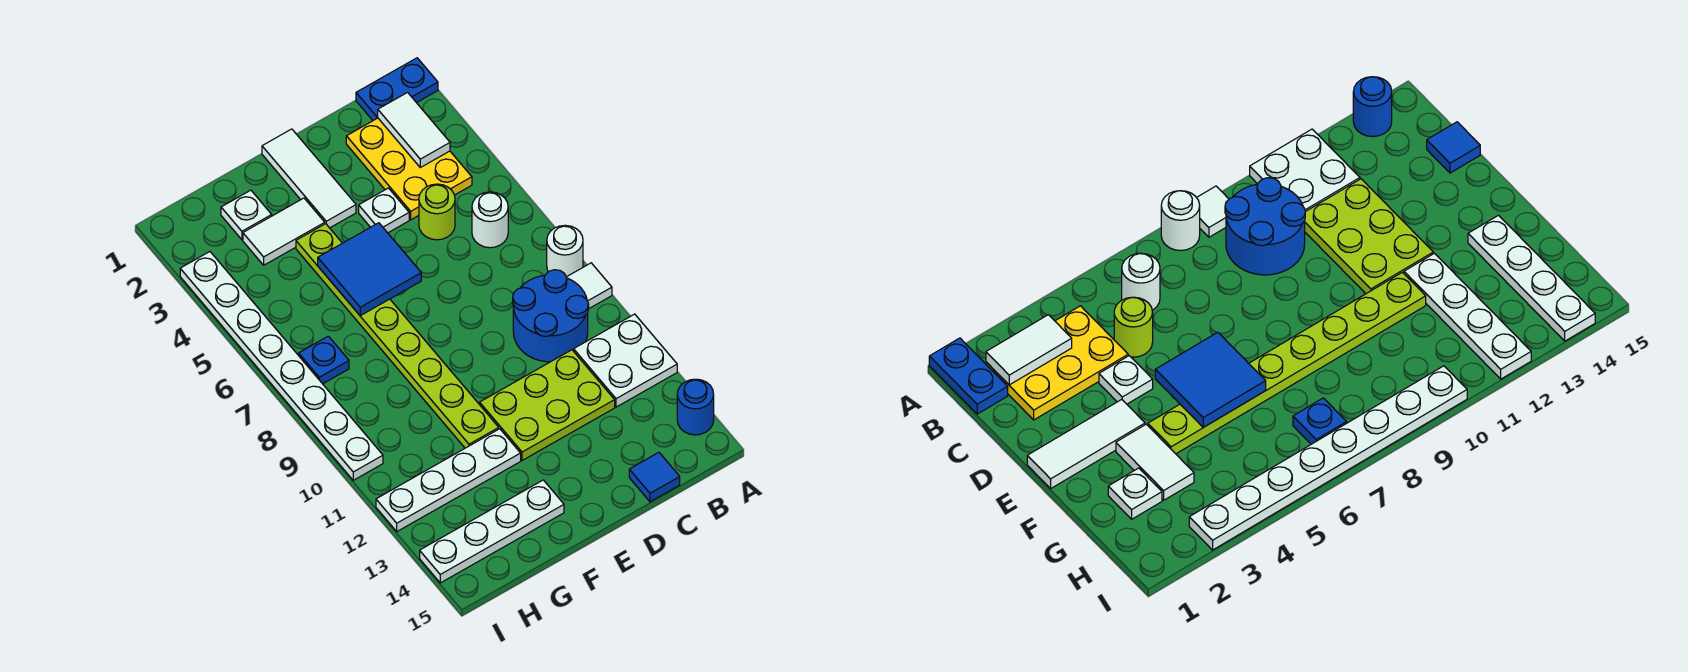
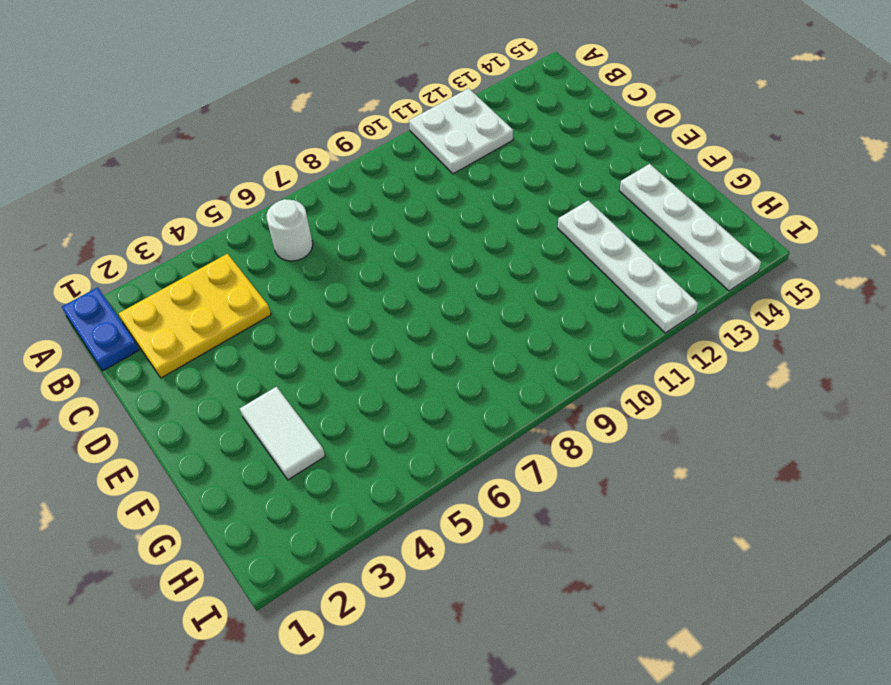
none -> white round brick A8 level 1
none -> white tile A9 level 1
none -> blue round brick A14 level 1

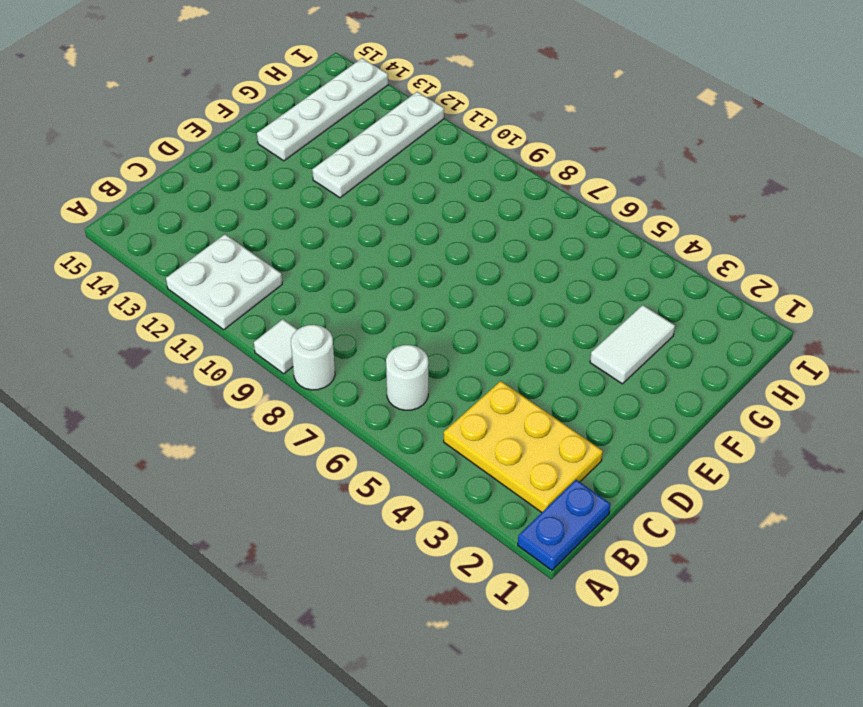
none -> blue round brick A14 level 1
none -> blue round brick B9:C10 level 1
none -> lime round brick C5 level 1

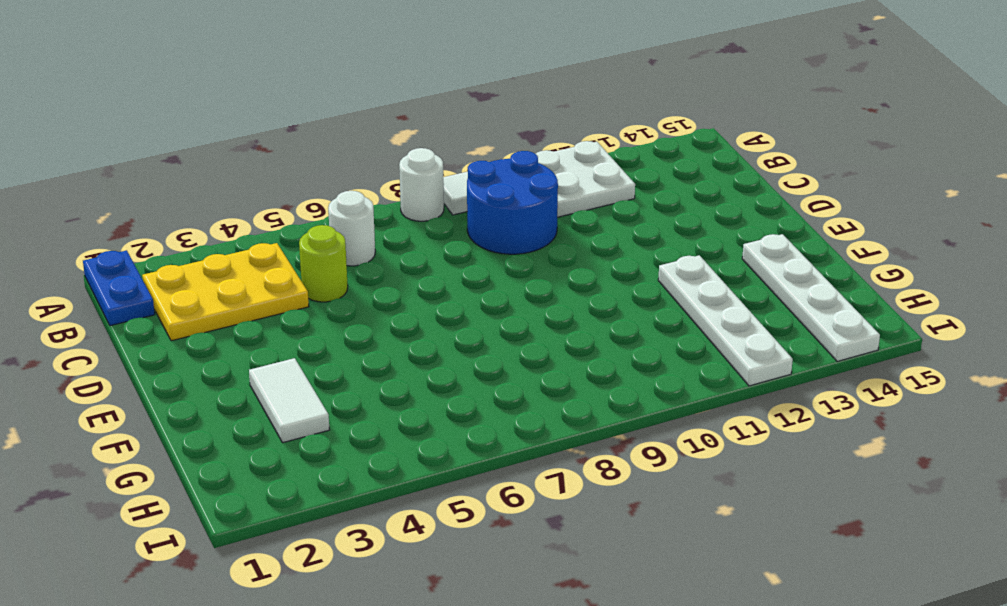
none -> blue round brick A14 level 1
none -> lime plate C11:E12 level 1
none -> blue tile C15 level 1

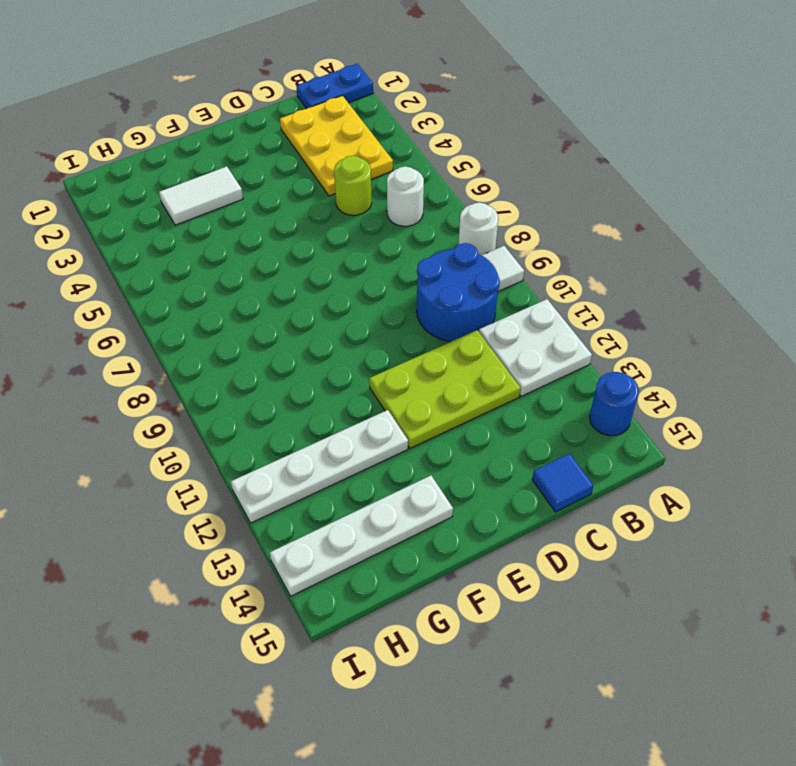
none -> white plate D4 level 1
none -> white tile E1:E3 level 1
none -> lime plate F4:F11 level 1

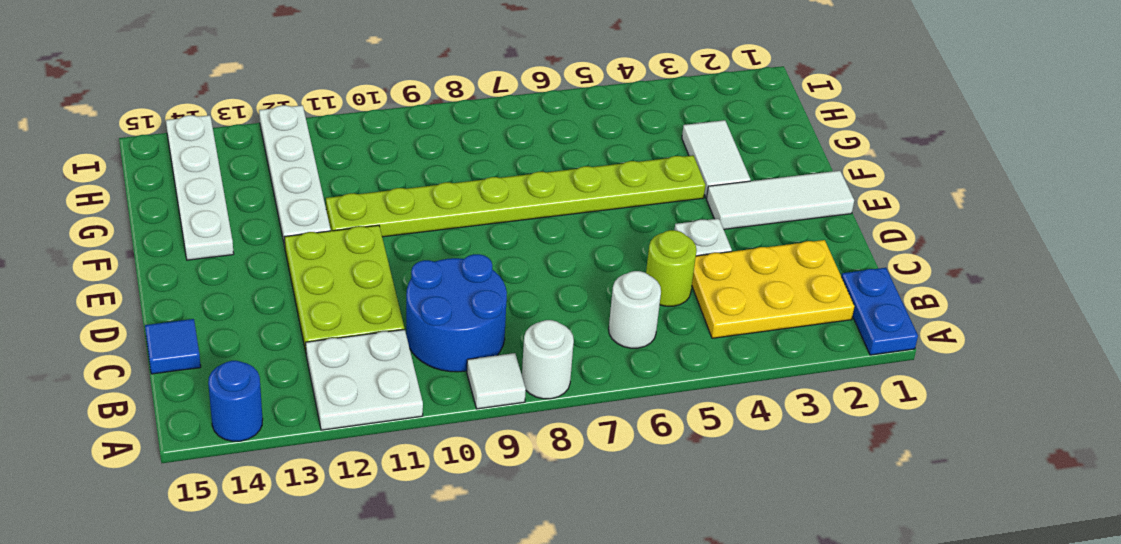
none -> white plate G2 level 1
none -> blue plate H7 level 1
none -> white plate I3:I10 level 1

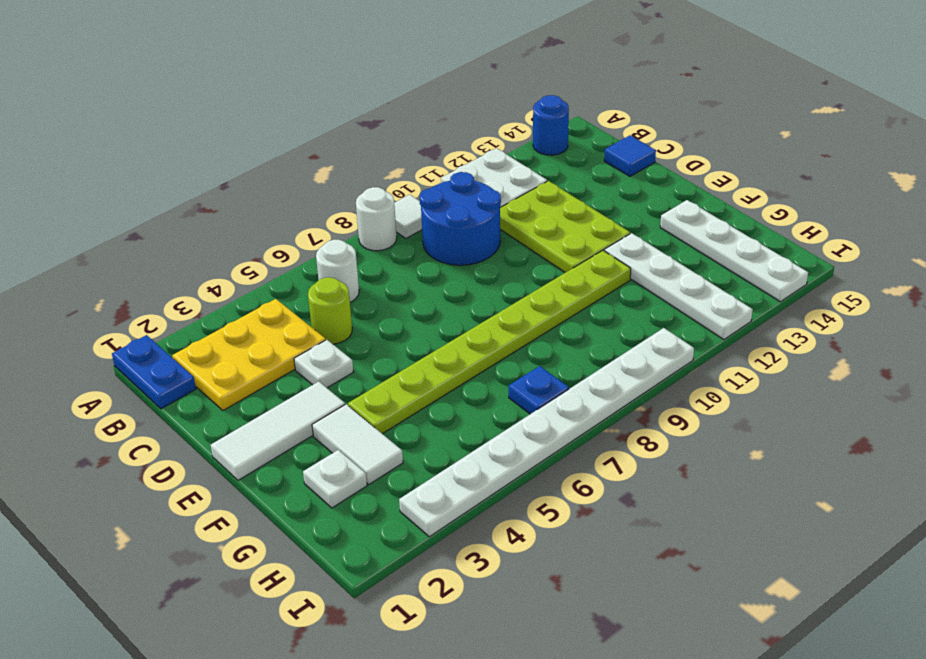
none -> white tile B2:B3 level 2
none -> blue tile E5:F6 level 2

